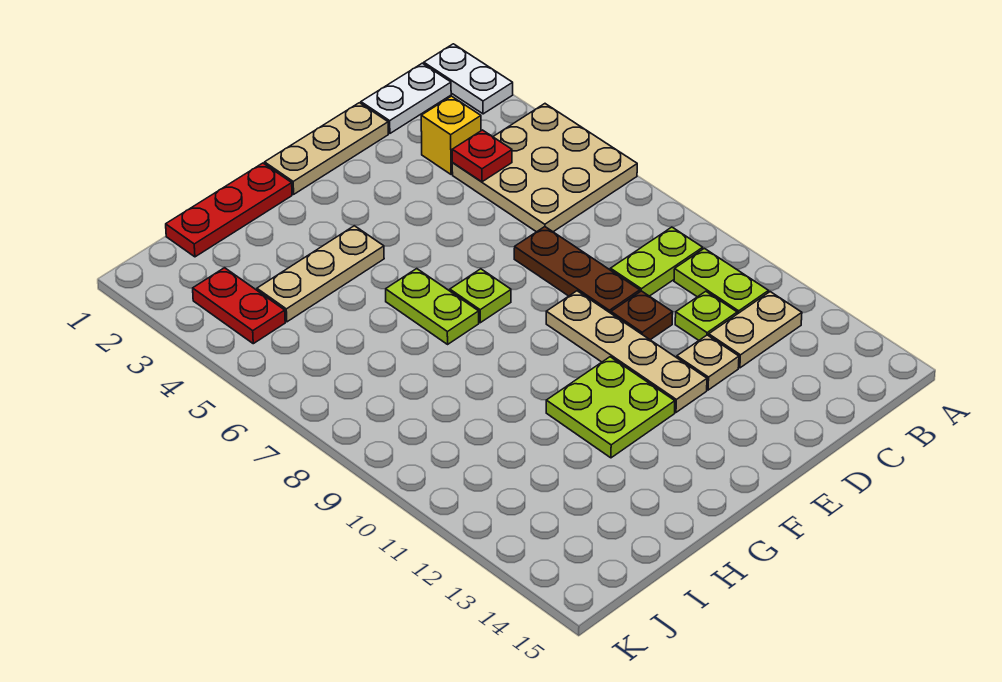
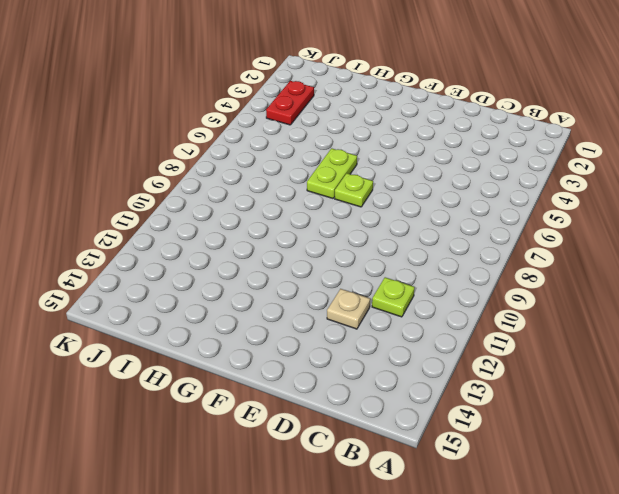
none -> white plate A1:A2 level 1
none -> tan plate A4:C6 level 1
none -> white plate B1:C1 level 1

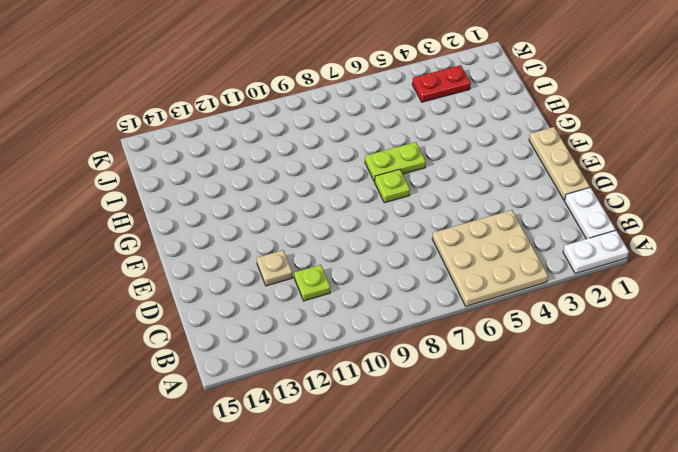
none -> lime plate B9:C9 level 1
none -> lime plate B10:B11 level 1
none -> tan plate B12:C12 level 1

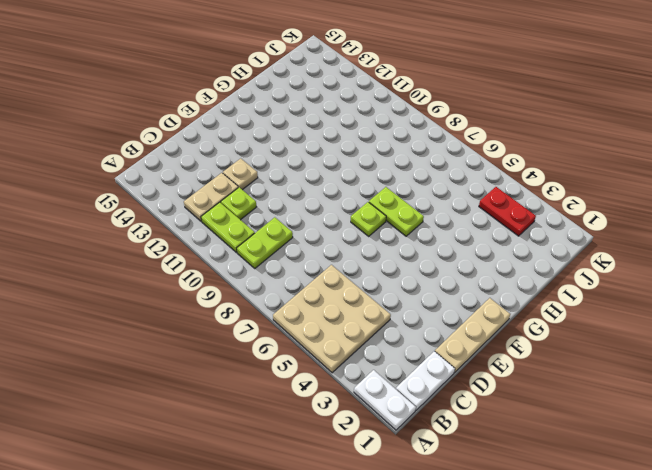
none -> yellow brick C3 level 1
none -> brown plate D7:D9 level 1
none -> brown plate D10 level 1

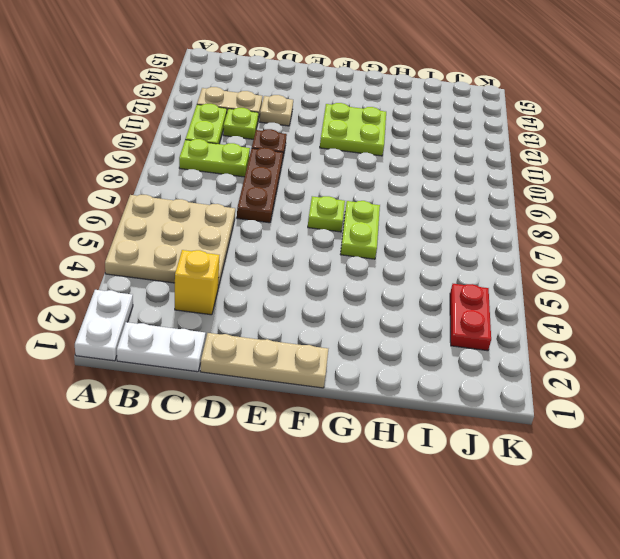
none -> tan plate E9:E12 level 1
none -> red plate G1:I1 level 1
none -> tan plate G4:I4 level 1

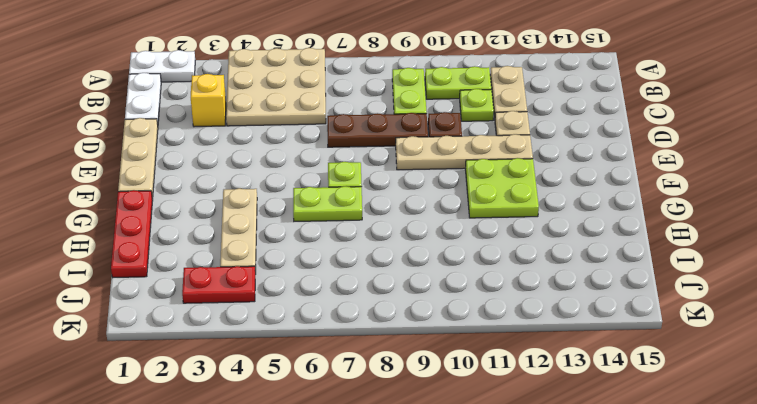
none -> red plate C4 level 2

